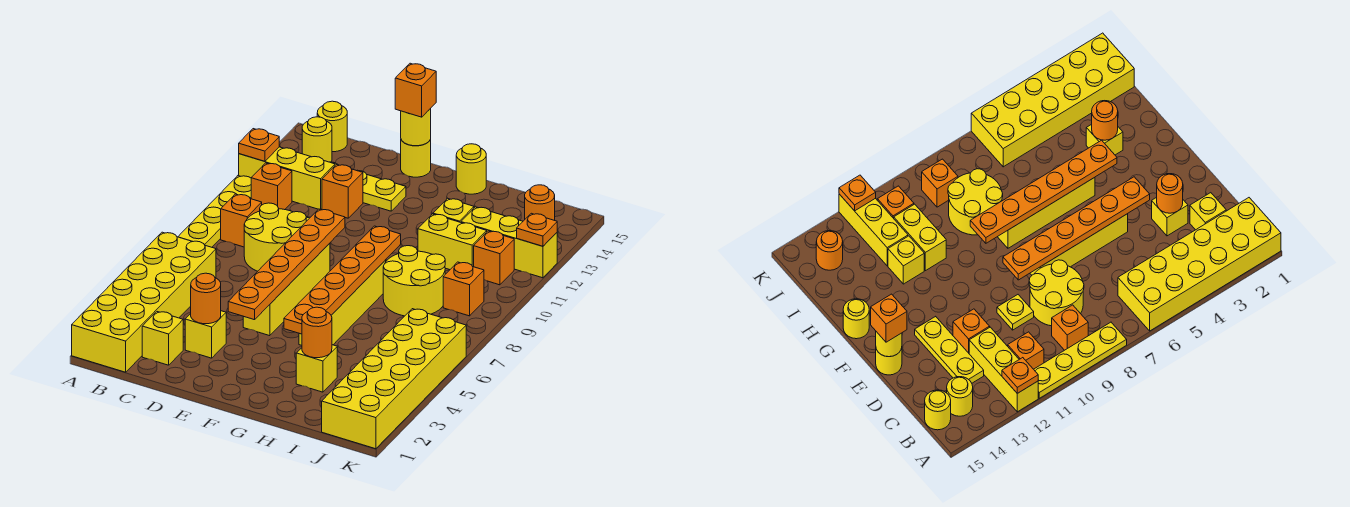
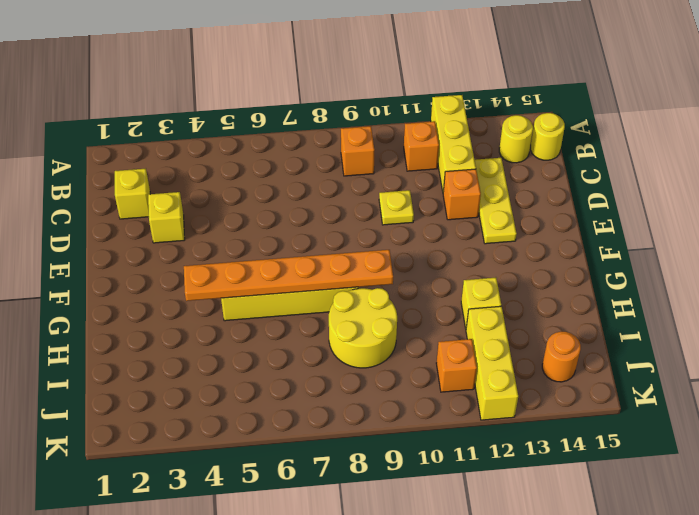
none -> yellow brick A1:B6 level 1
none -> yellow plate A8:A11 level 1
none -> yellow round brick C8:D9 level 1
none -> yellow brick E5:E8 level 1

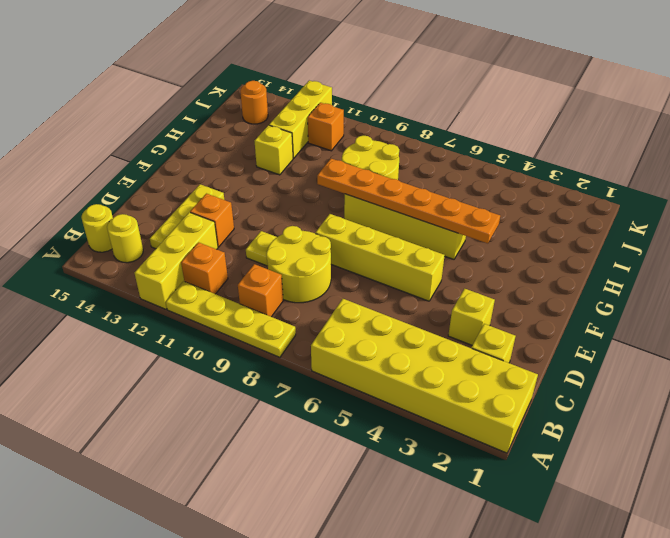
none -> yellow round brick E15 level 1
none -> yellow round brick G15 level 1
none -> yellow brick H3 level 1
none -> yellow brick H11:I11 level 1

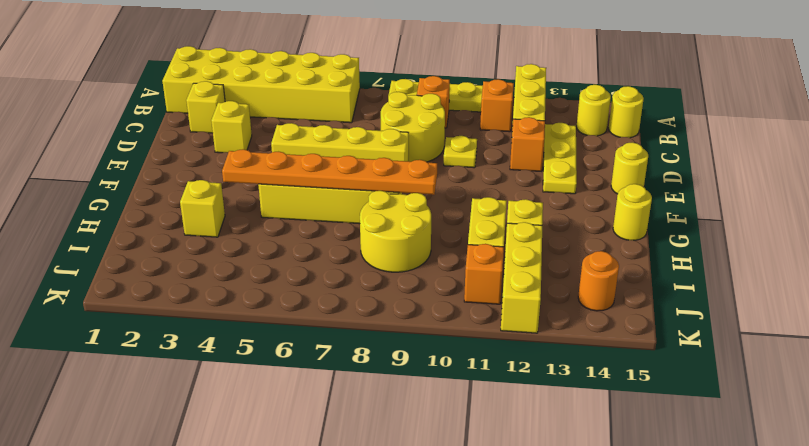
none -> yellow brick J1:K6 level 1
none -> orange brick J9 level 1
none -> orange plate A12 level 2
none -> orange round brick D3 level 2

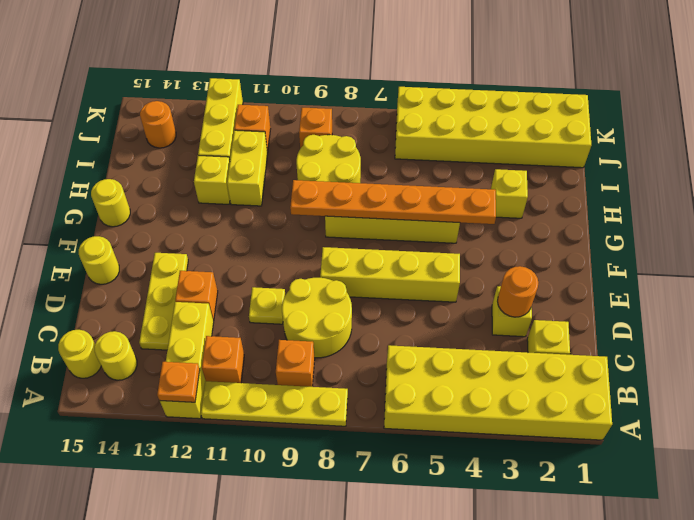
none -> orange plate E4:E9 level 2
none -> yellow round brick E15 level 2
none -> orange round brick H3 level 2
none -> orange plate K12 level 2

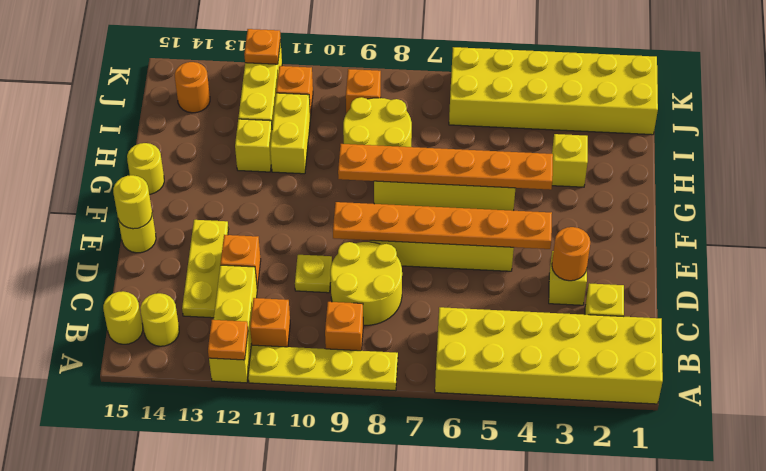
none -> orange round brick H3 level 2
none -> orange brick E15 level 3

